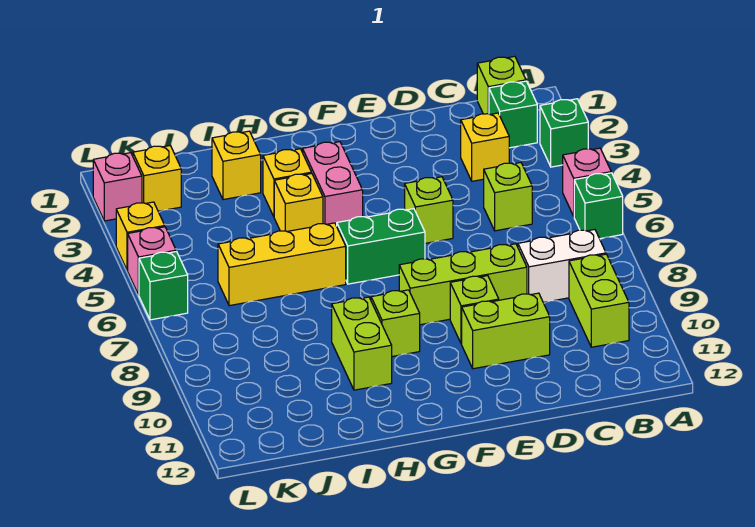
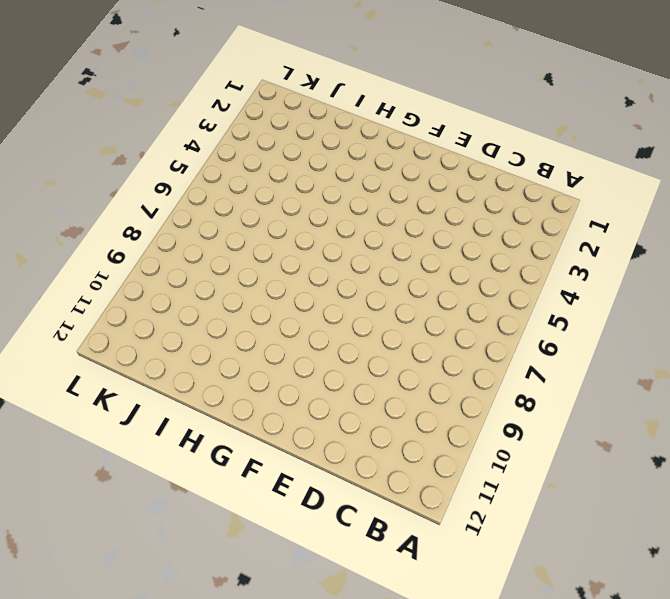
none -> green brick A3 level 1
none -> pink brick A5 level 1
none -> green brick A6 level 1

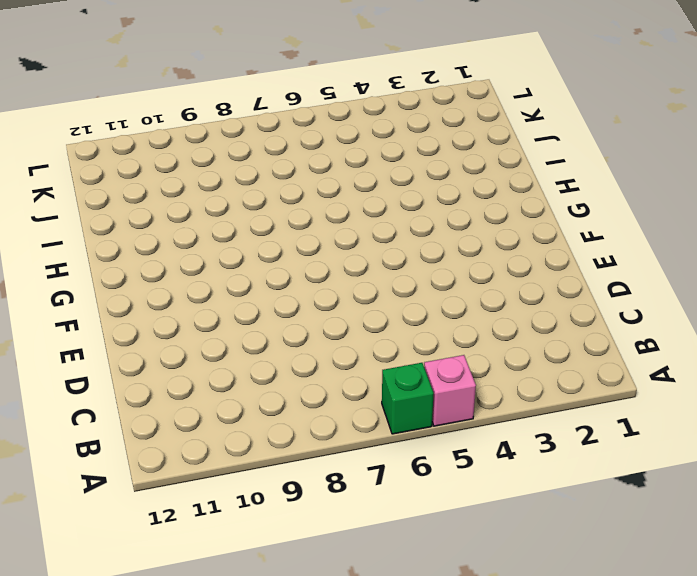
none -> green brick A3 level 1
none -> lime brick B1 level 1
none -> green brick B2 level 1

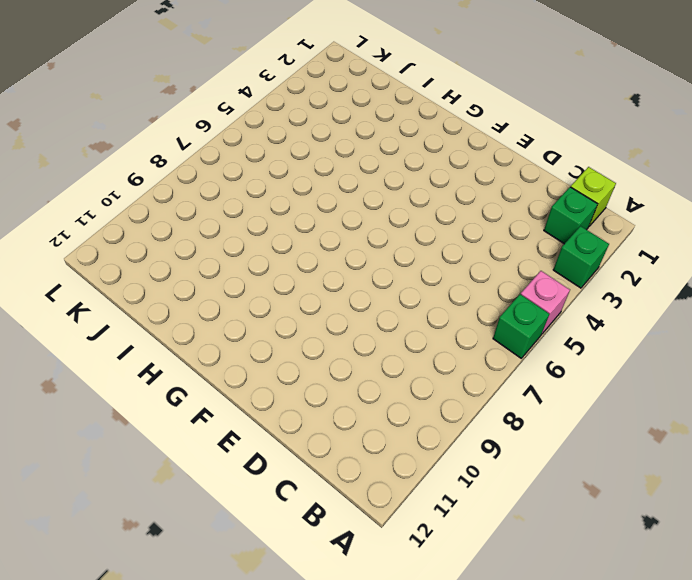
none -> white brick B8:C8 level 1
none -> lime brick B9:B10 level 1
none -> yellow brick C3 level 1

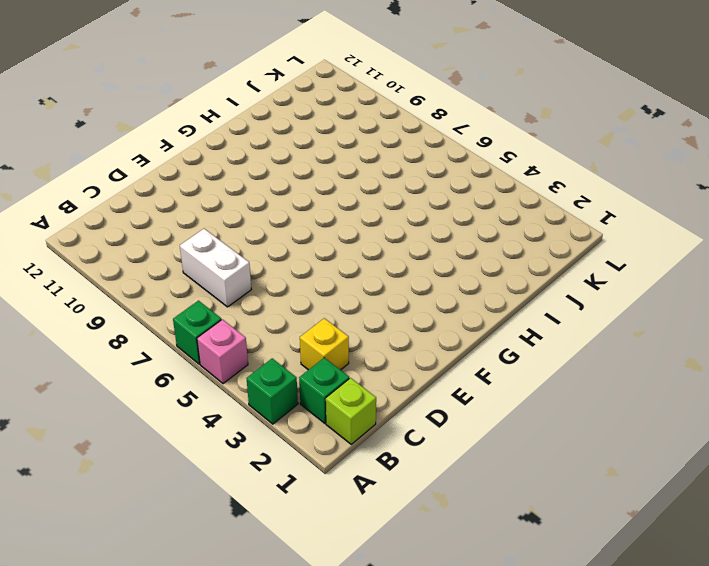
white brick C7:C8 level 1 -> white brick B8:C8 level 1
none -> lime brick B9:B10 level 1
none -> lime brick C5 level 1
none -> lime brick D8:F8 level 1

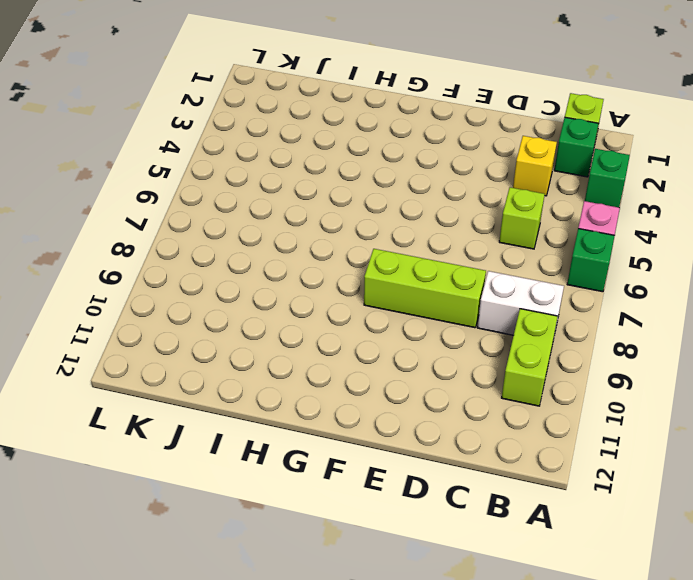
none -> lime brick D10:E10 level 1
none -> lime brick E5 level 1
none -> lime brick E9 level 1

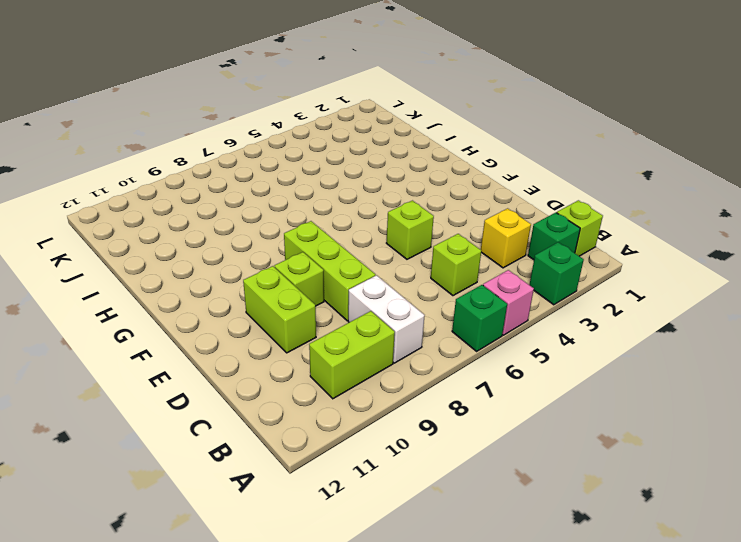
none -> green brick F6:G6 level 1
none -> pink brick G3:G4 level 1
none -> lime brick G9 level 1

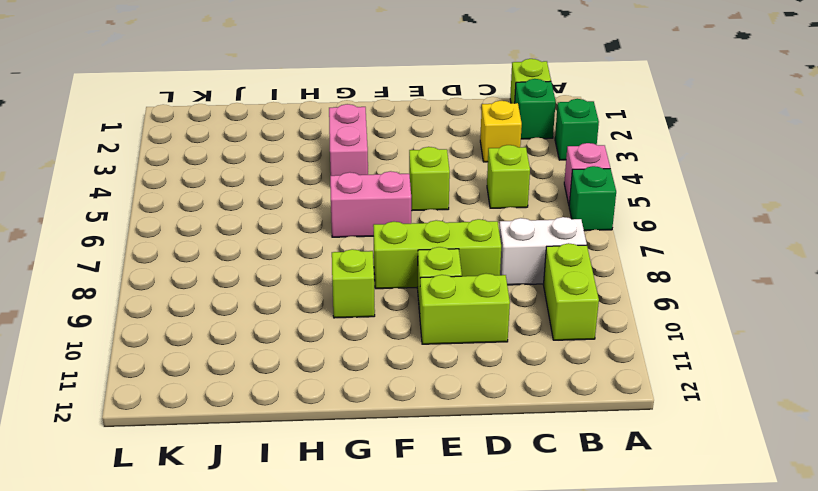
pink brick F6:G6 level 1 -> green brick F6:G6 level 1
none -> yellow brick H3 level 1
none -> yellow brick H4 level 1
none -> yellow brick H6:J6 level 1

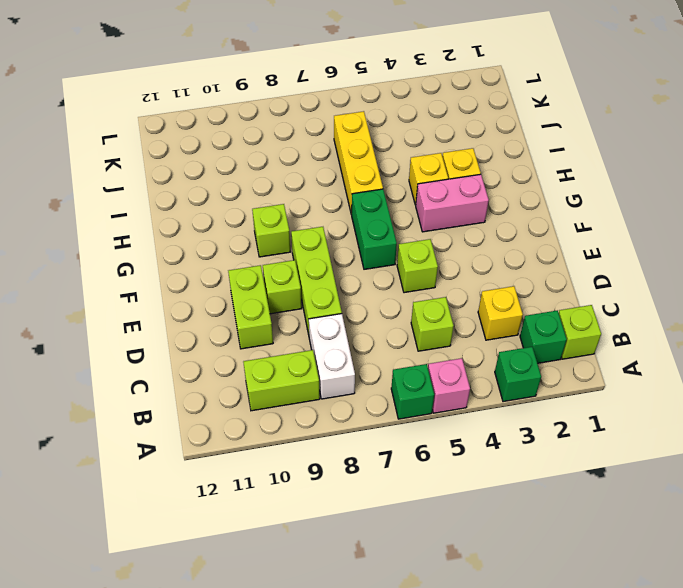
none -> lime brick H9:H10 level 1
none -> yellow brick I2 level 1
none -> yellow brick K2 level 1

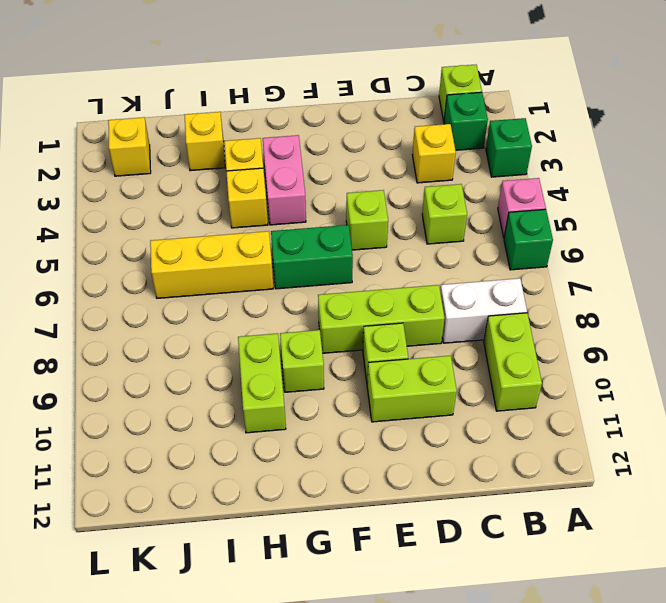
none -> pink brick L2 level 1
none -> yellow brick L4 level 1
none -> pink brick L5 level 1

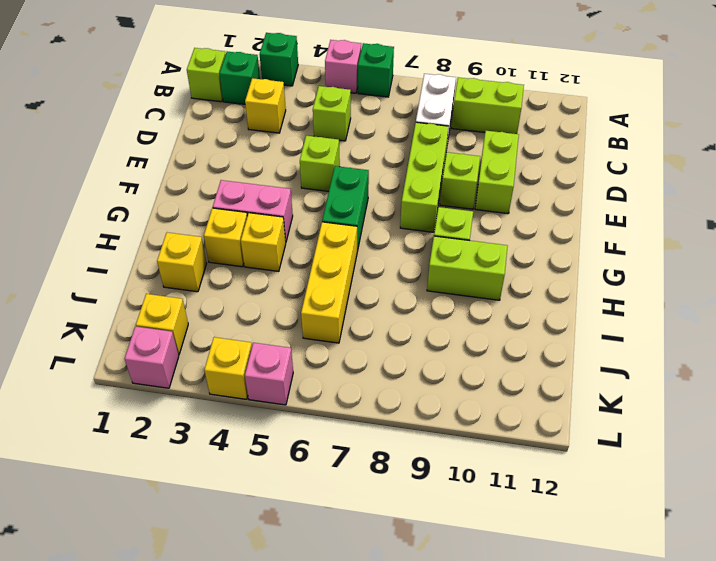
none -> green brick L6 level 1

